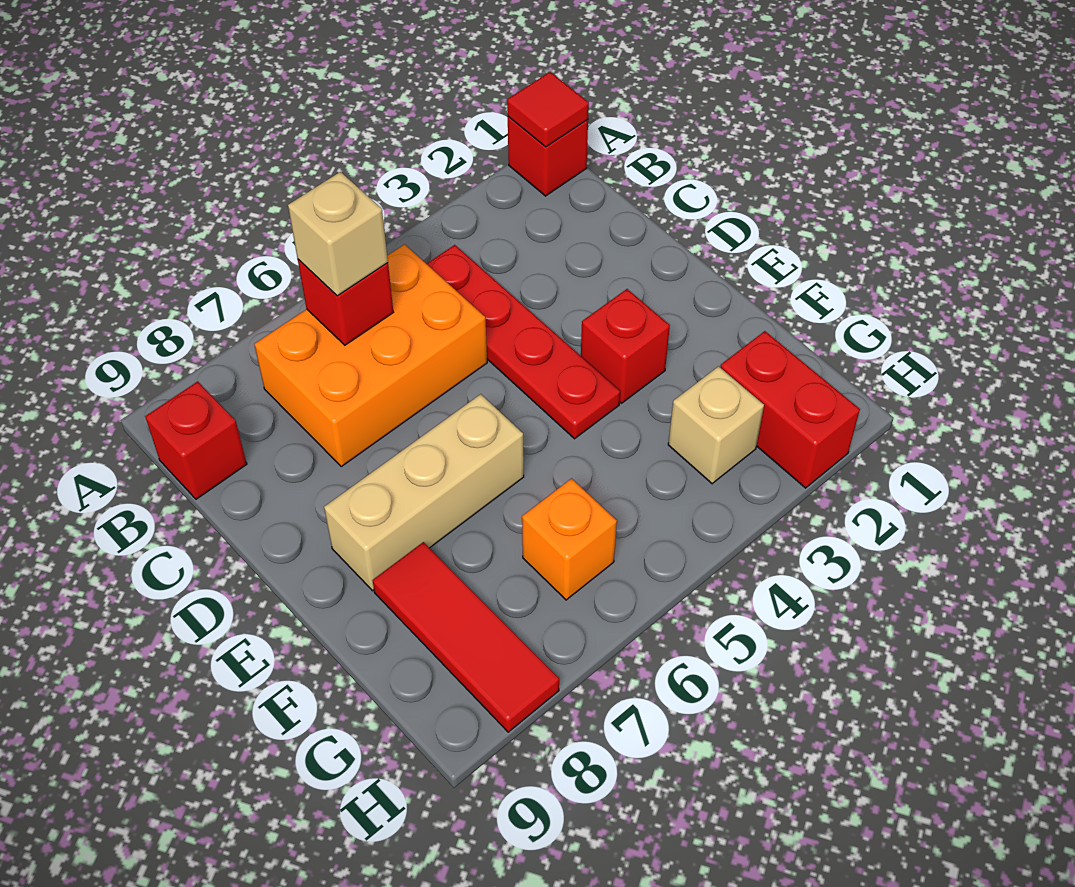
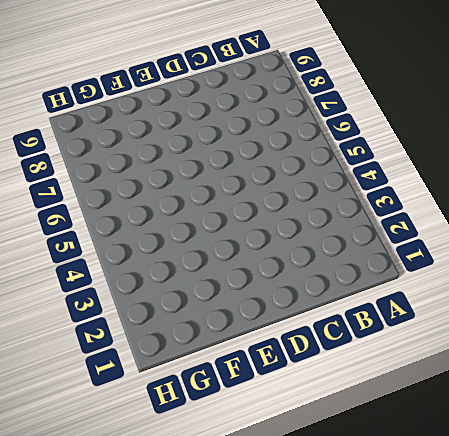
none -> red brick A1 level 1
none -> red plate B4:E4 level 1
none -> orange brick B5:C7 level 1

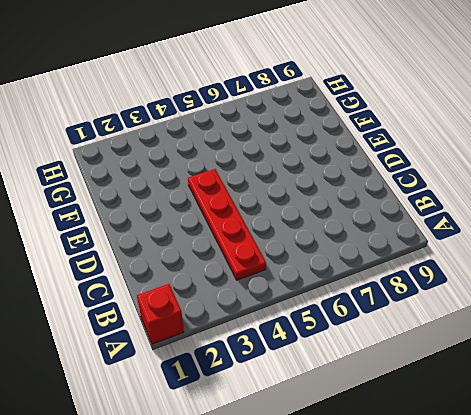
none -> orange brick B5:C7 level 1
none -> red brick B9 level 1
none -> red brick E3 level 1

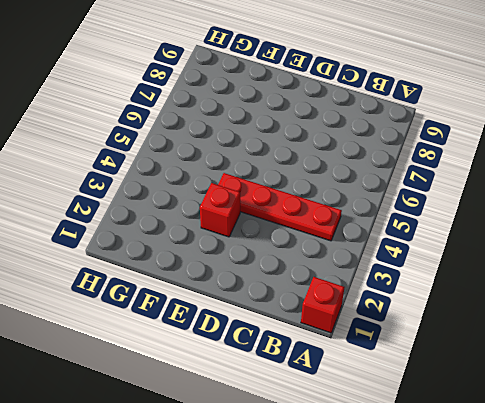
none -> orange brick B5:C7 level 1
none -> red brick B9 level 1
none -> tan brick E6:E8 level 1

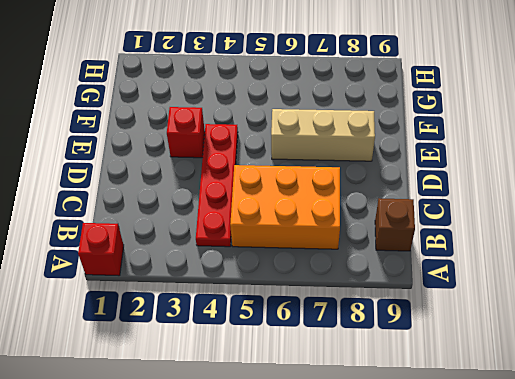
brown brick B9 level 1 -> red brick B9 level 1
none -> red tile F8:H8 level 1
none -> red brick G2:H2 level 1
none -> tan brick G3 level 1

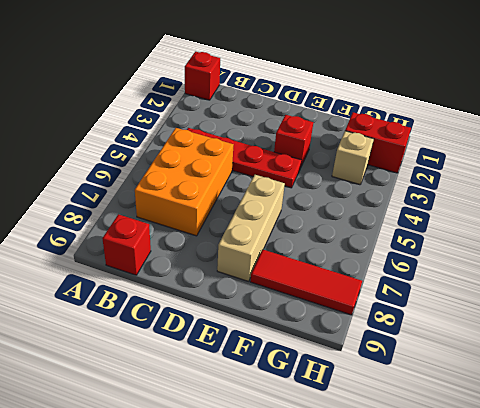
none -> orange brick G6 level 1
none -> red tile A1 level 2
none -> red brick B6 level 2

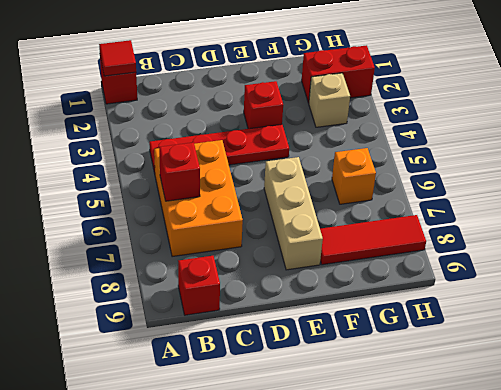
none -> tan brick B6 level 3

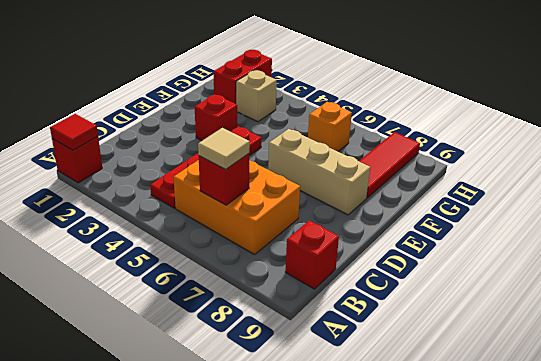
tan tile B6 level 3 -> tan brick B6 level 3

